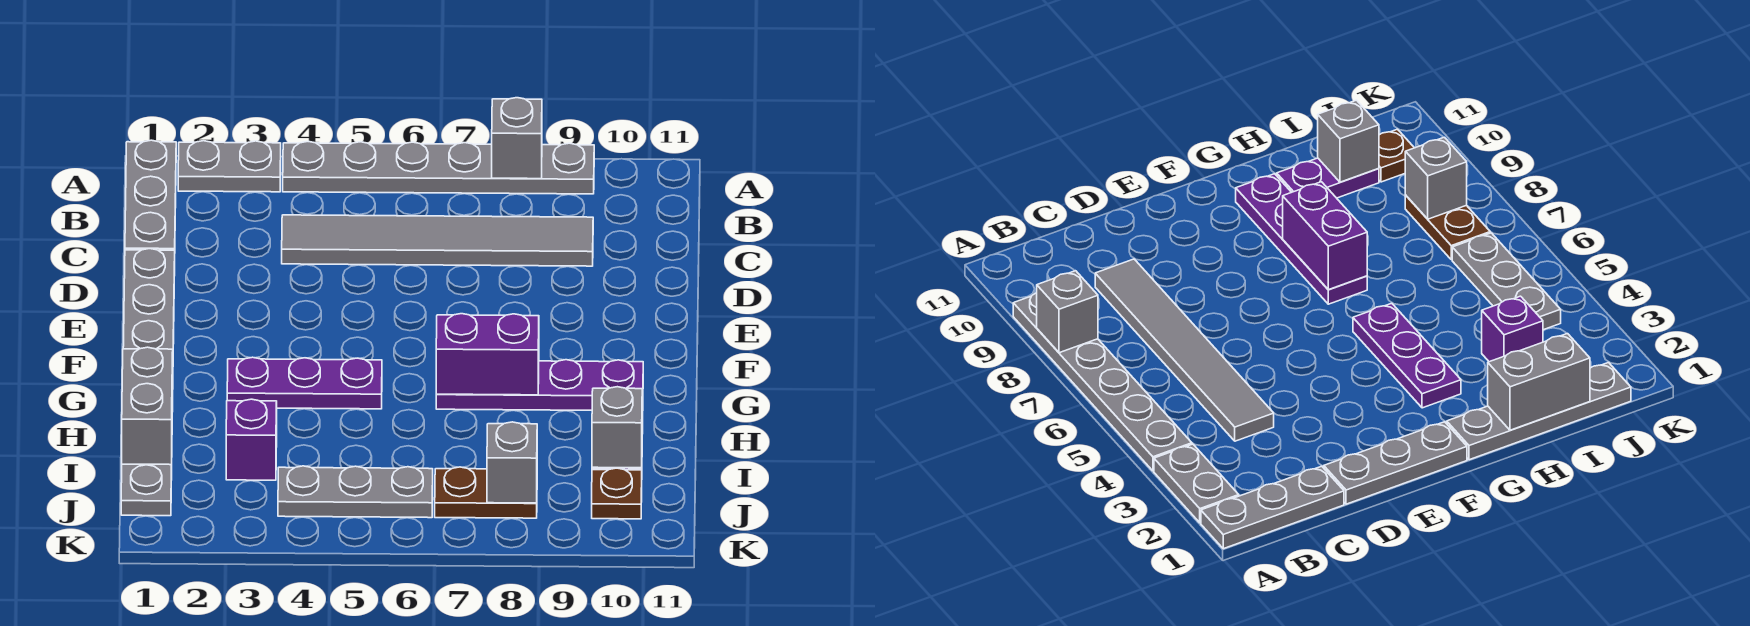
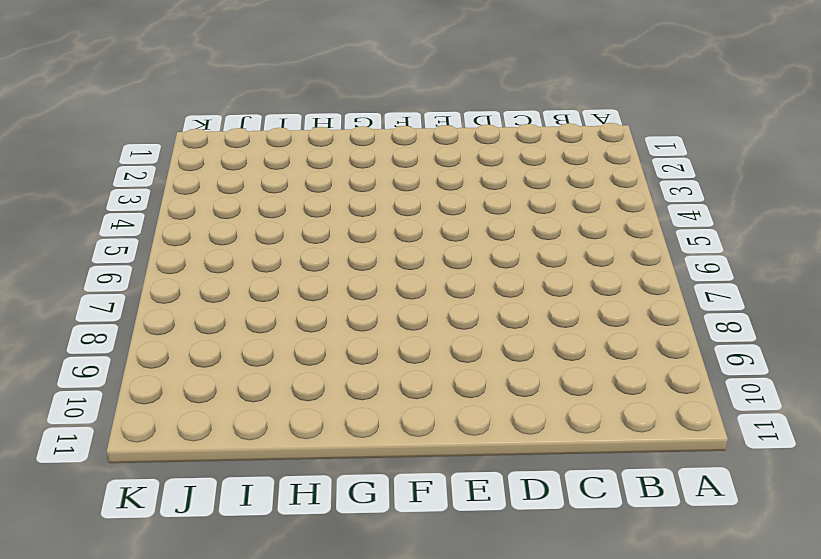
none -> grey plate A1:C1 level 1
none -> grey plate A2:A3 level 1
none -> grey plate A4:A9 level 1

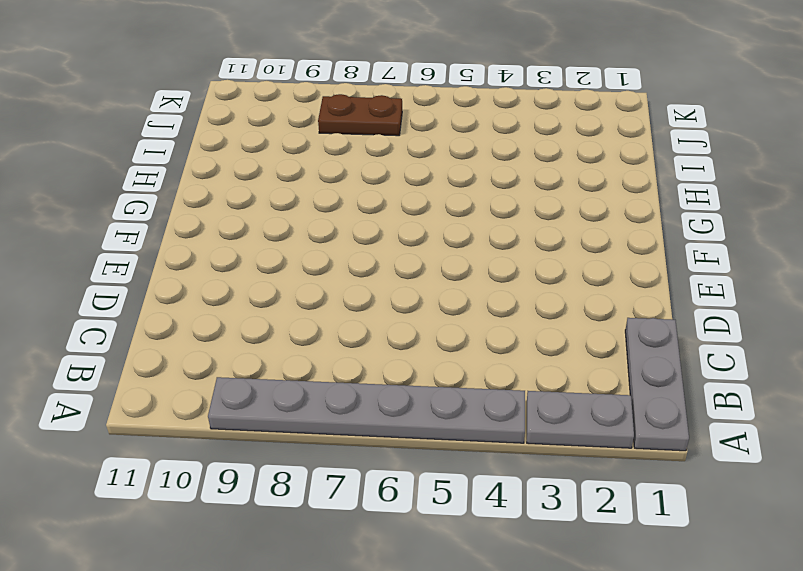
none -> grey tile C4:C9 level 1
none -> grey plate D1:F1 level 1
none -> grey plate G1:J1 level 1

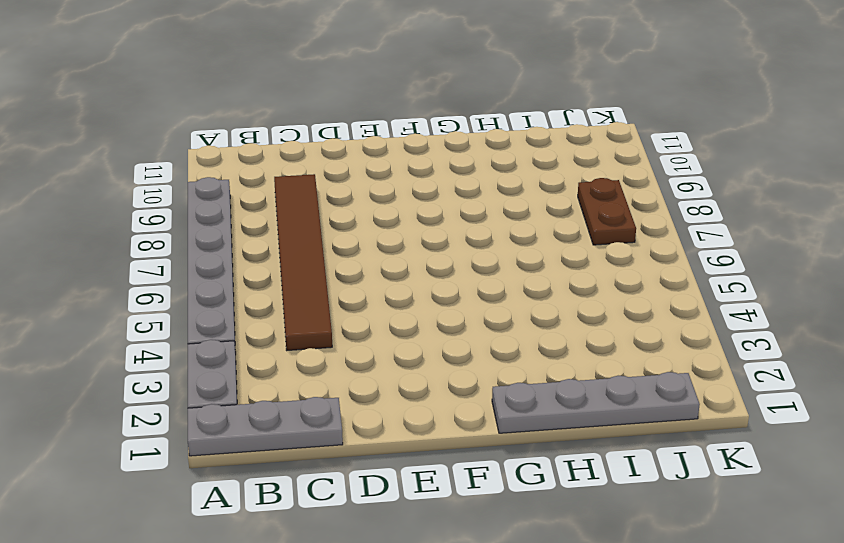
brown tile C4:C9 level 1 -> grey tile C4:C9 level 1
none -> grey plate D1:F1 level 1
none -> purple plate G3:G5 level 1
none -> purple plate G7:G10 level 1

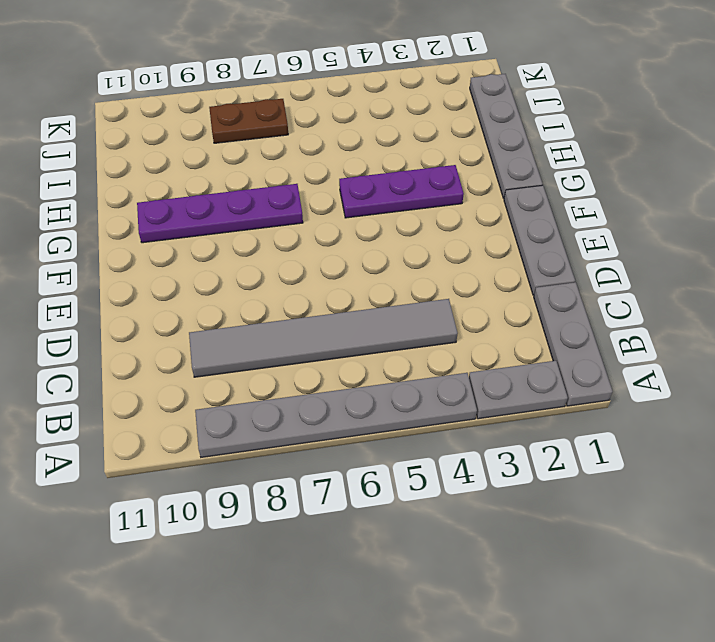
none -> purple plate H10:I10 level 1
none -> purple brick I3 level 1
none -> grey plate J4:J6 level 1

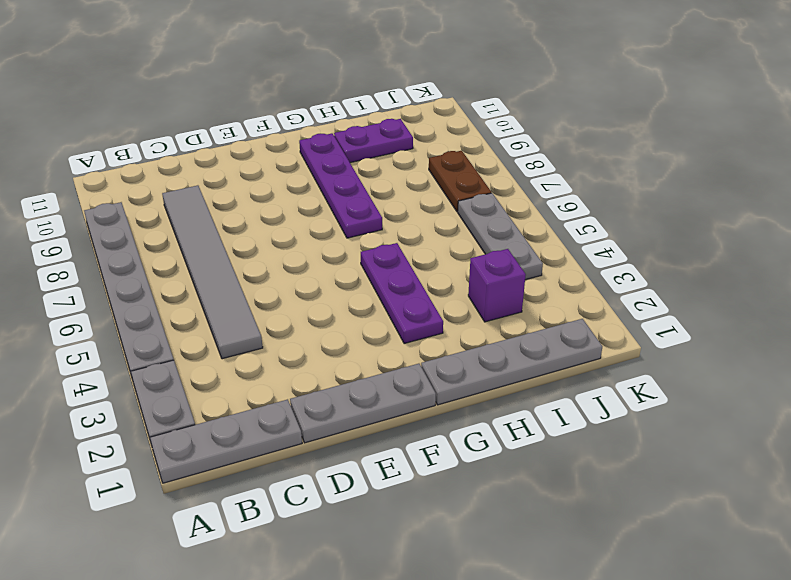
none -> brown plate J10 level 1
none -> grey brick A8 level 2
none -> purple brick G7:G8 level 2

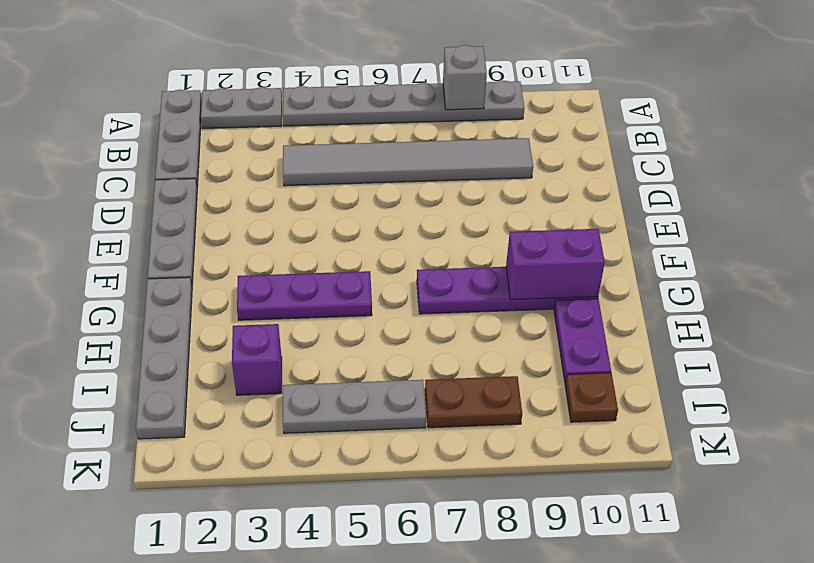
purple brick G9:G10 level 2 -> purple brick G7:G8 level 2
none -> grey brick H1:I1 level 2
none -> grey brick I10 level 2
none -> grey brick J8 level 2

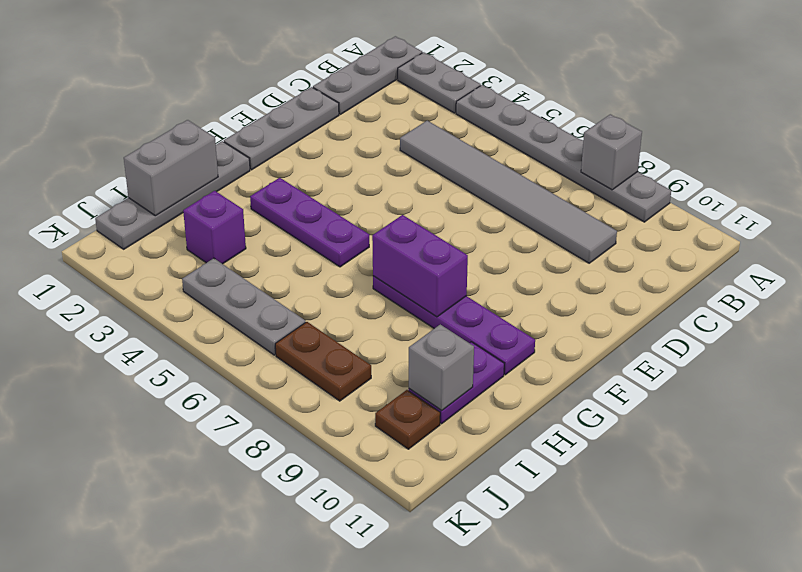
none -> grey brick J8 level 2

